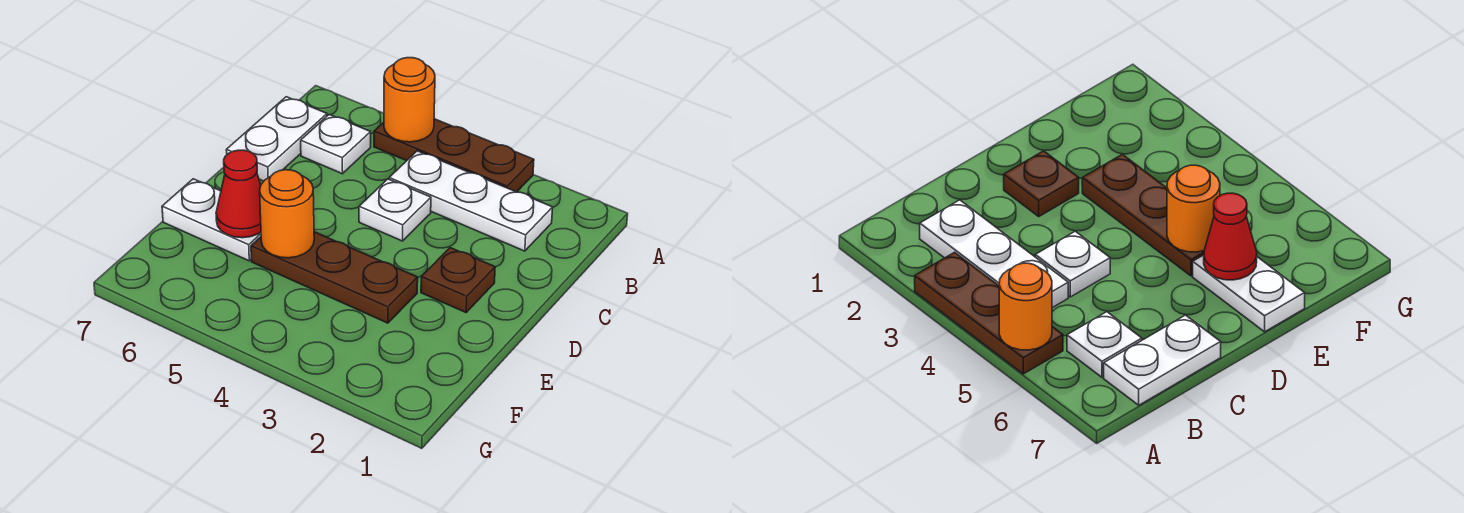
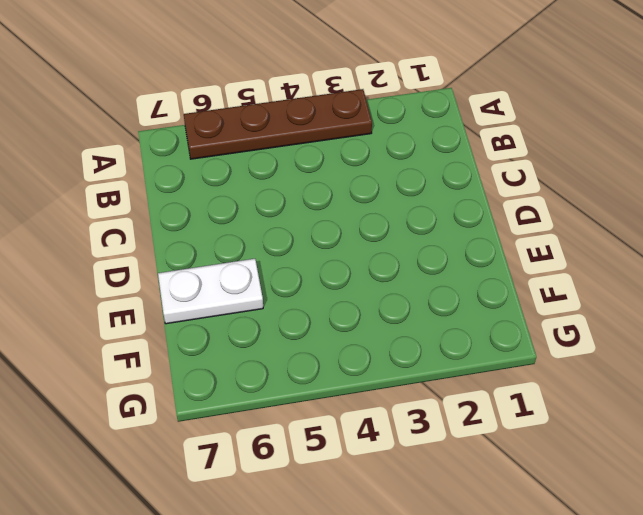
brown plate A3:A6 level 1 -> brown plate A3:A5 level 1
none -> white plate B2:B4 level 1
none -> white plate B6 level 1

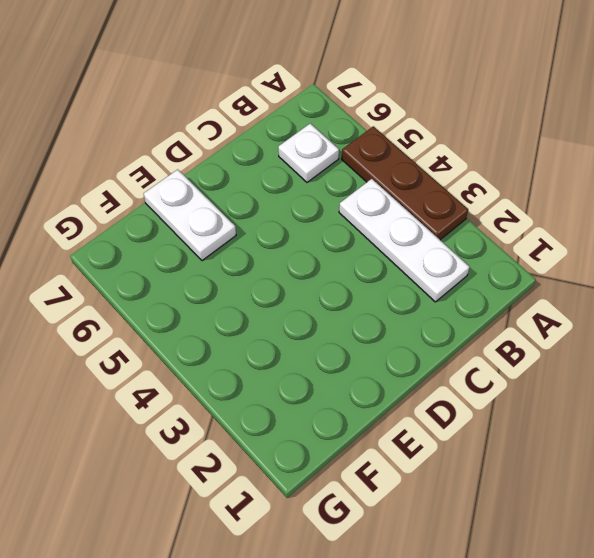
none -> white plate B7:C7 level 1
none -> white plate C4 level 1

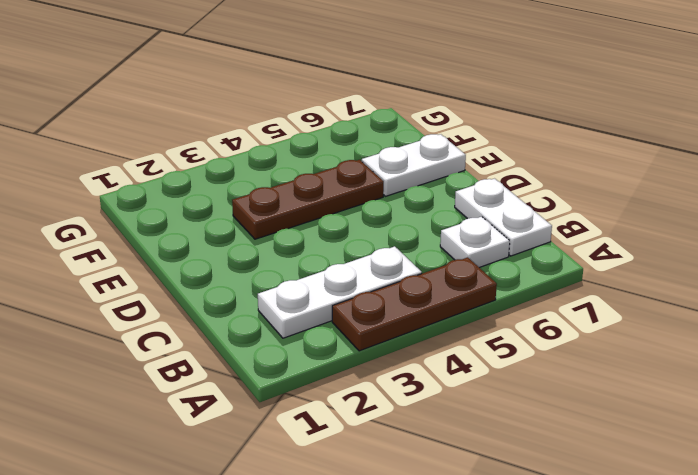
none -> white plate C4 level 1
none -> brown plate D2 level 1

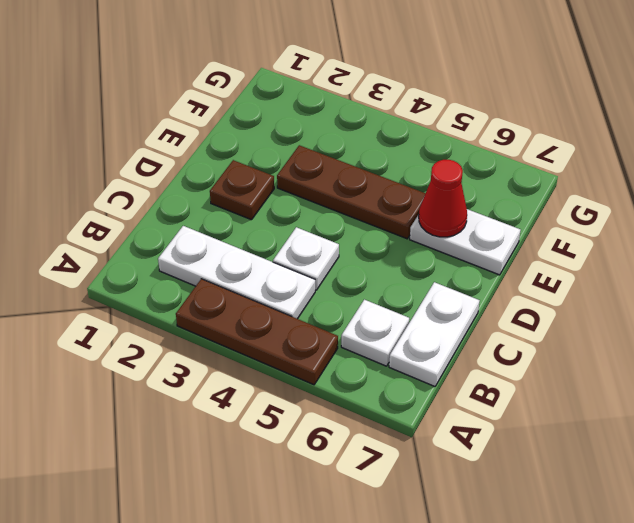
none -> orange round brick A5 level 2
none -> orange round brick E5 level 2

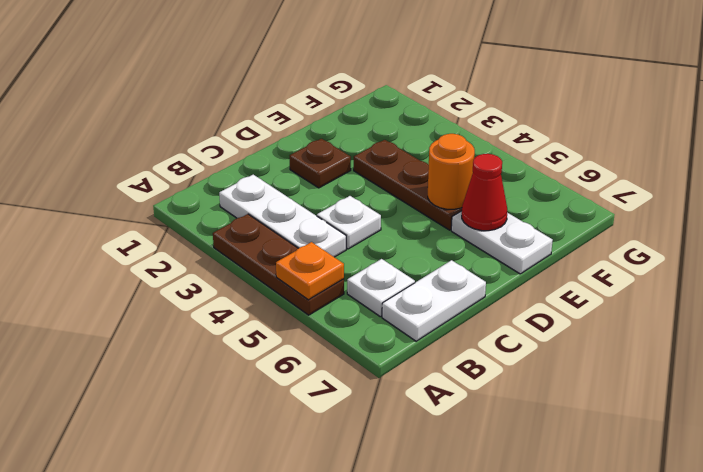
orange plate A5 level 2 -> orange round brick A5 level 2

